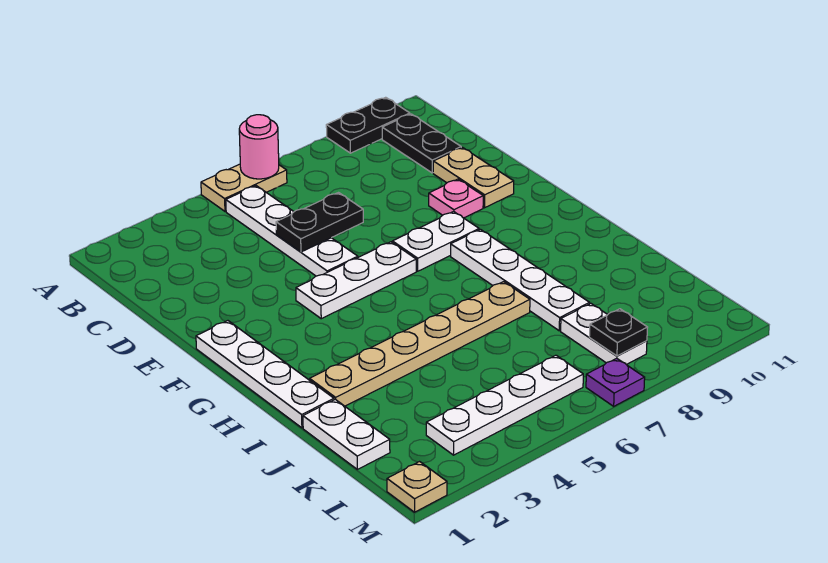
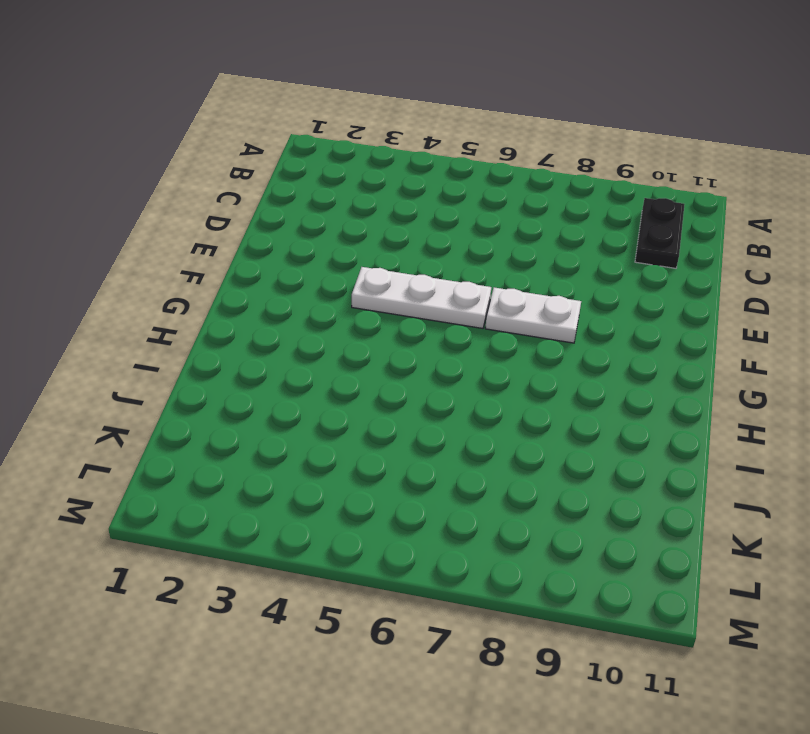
none -> tan plate A5:A6 level 1
none -> black plate A9:A10 level 1
none -> white plate B5:E5 level 1

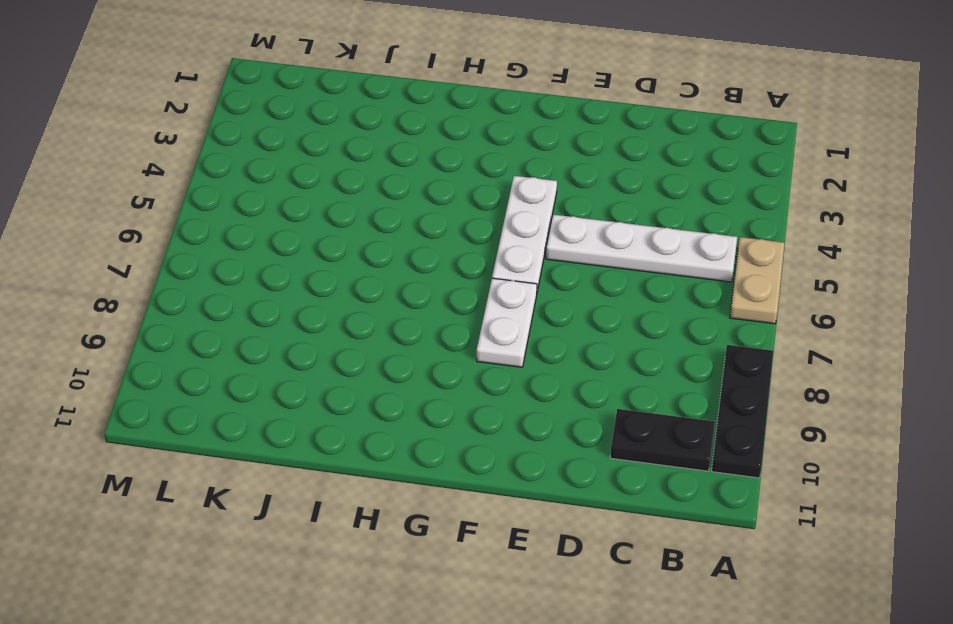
black plate A8:A10 level 1 -> black plate A9:A10 level 1
none -> tan plate D10:E10 level 1
none -> pink plate E9 level 1
none -> white plate F1:I1 level 1

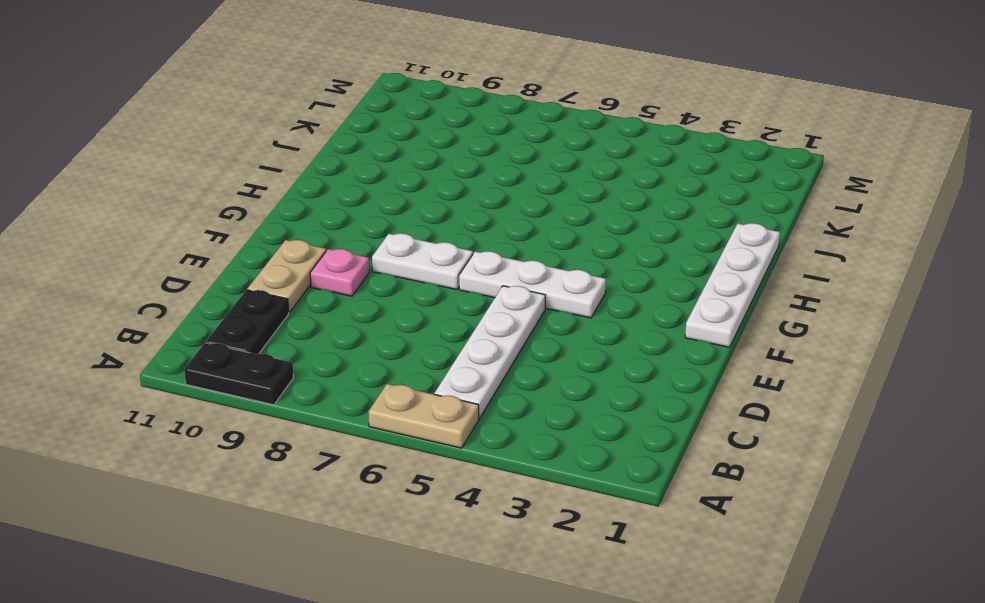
none -> white plate G8:J8 level 1
none -> tan plate I2:I7 level 1
none -> white plate J1:K1 level 1

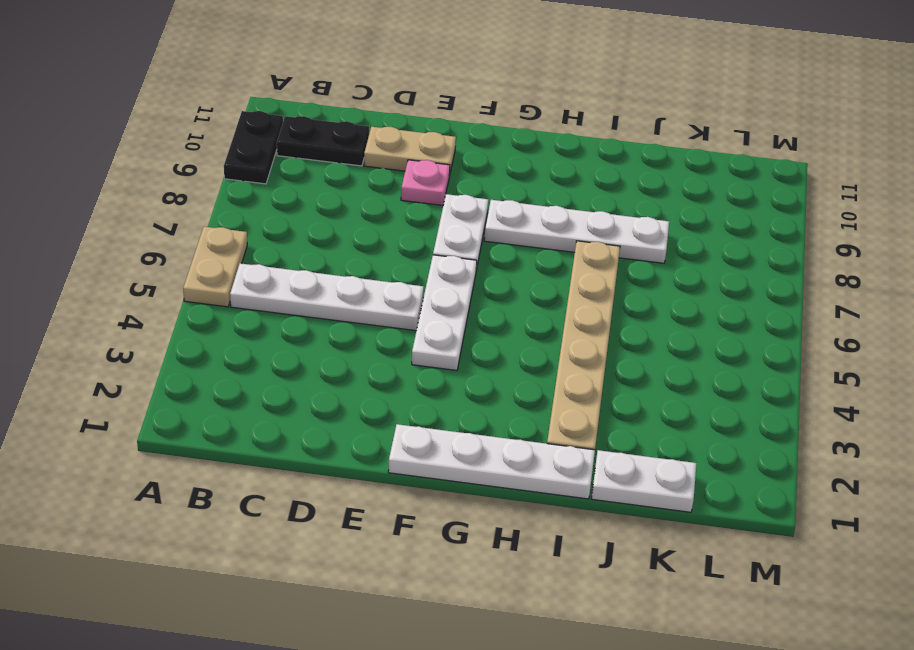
none -> white plate K8:L8 level 1
none -> white plate L3:L6 level 1
none -> tan plate M1 level 1

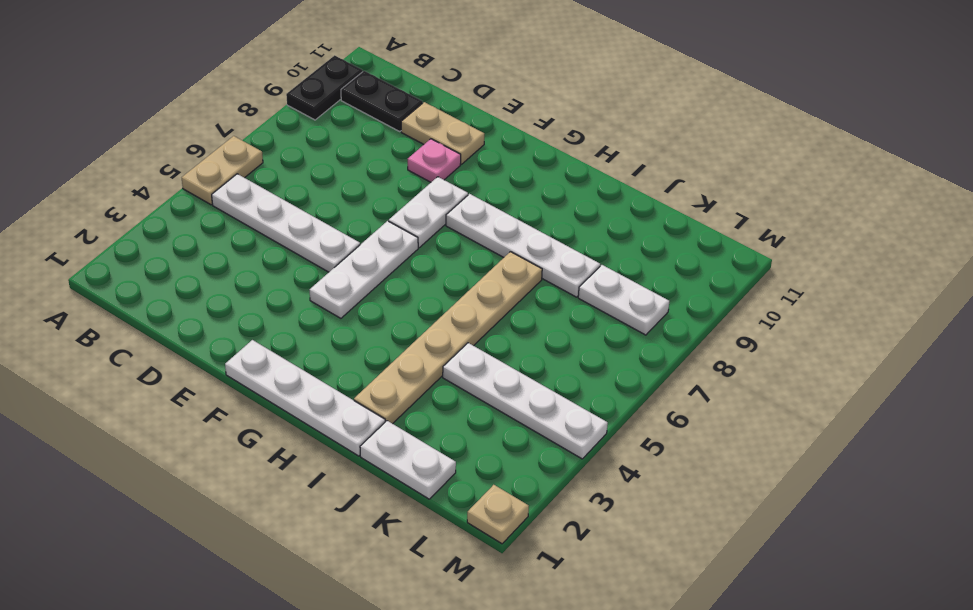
white plate J4:M4 level 1 -> white plate L3:L6 level 1
none -> purple plate M7 level 1
none -> pink round brick A6 level 2
none -> black plate D5:D6 level 2

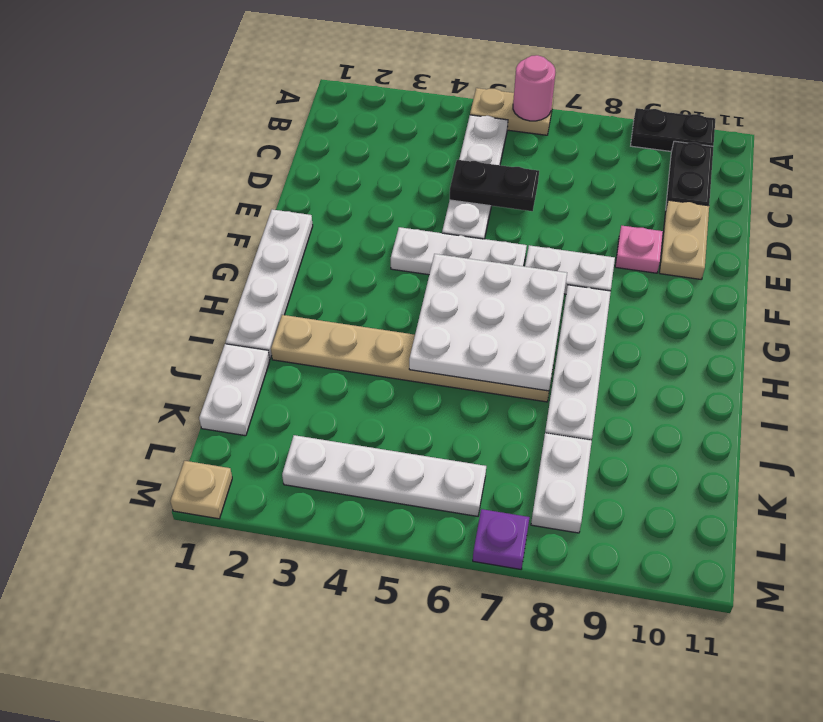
white plate G5:I7 level 2 -> none
none -> black plate L8 level 2

